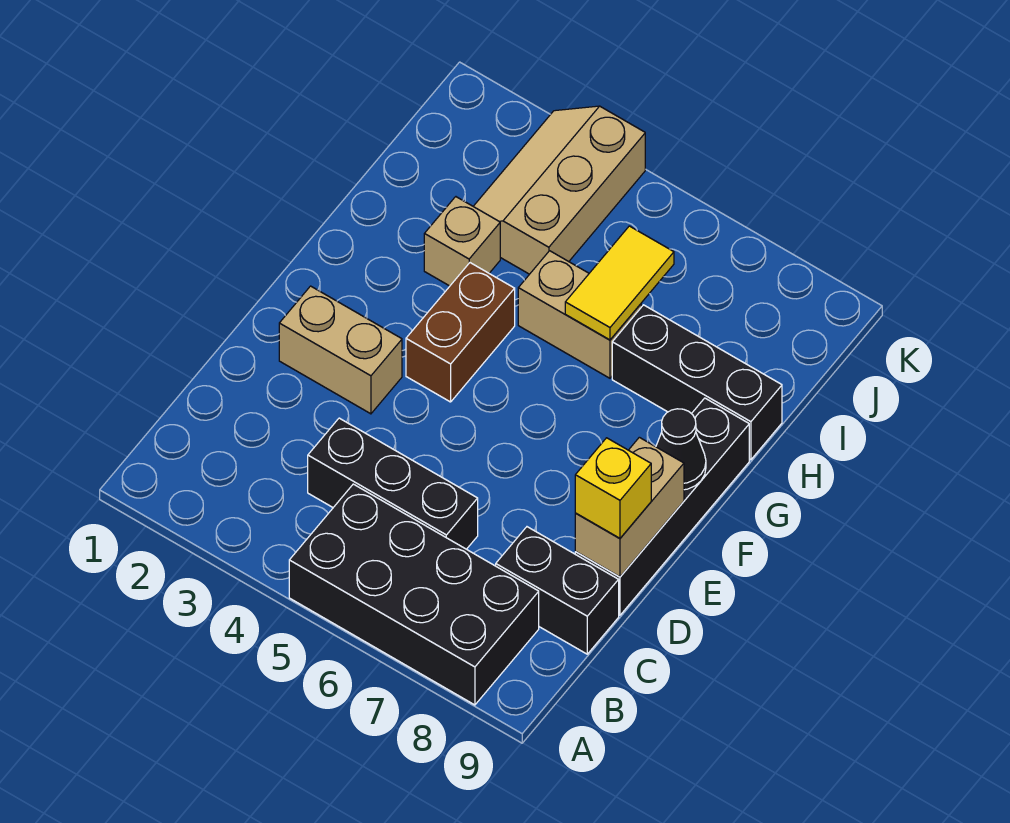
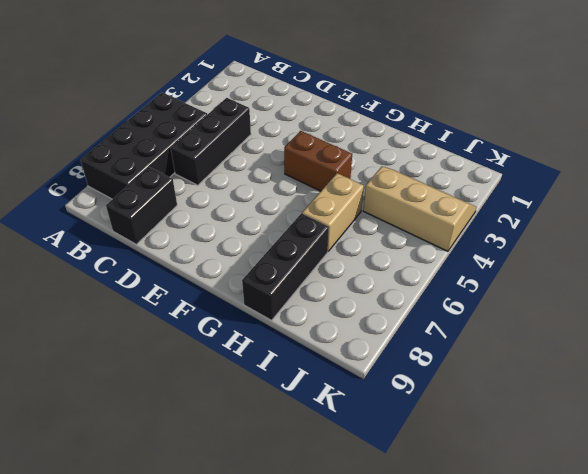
none -> black brick D9:G9 level 1
none -> tan brick E2:E3 level 1
none -> tan brick H3 level 1

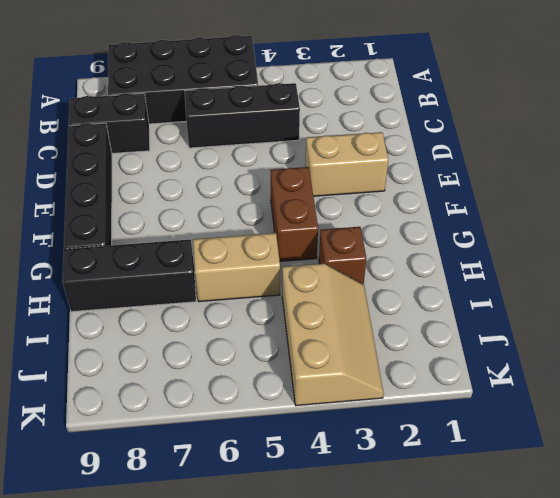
brown brick H3 level 1 -> tan brick H3 level 1
none -> tan brick D9:E9 level 2
none -> black cone F9 level 2
none -> yellow tile H6:I6 level 2

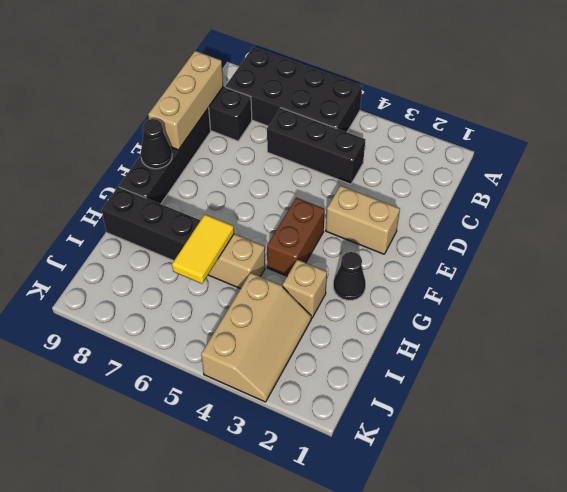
tan brick C9:E9 level 2 -> tan brick D9:E9 level 2
black cone G2 level 1 -> none
none -> yellow brick D9 level 3

